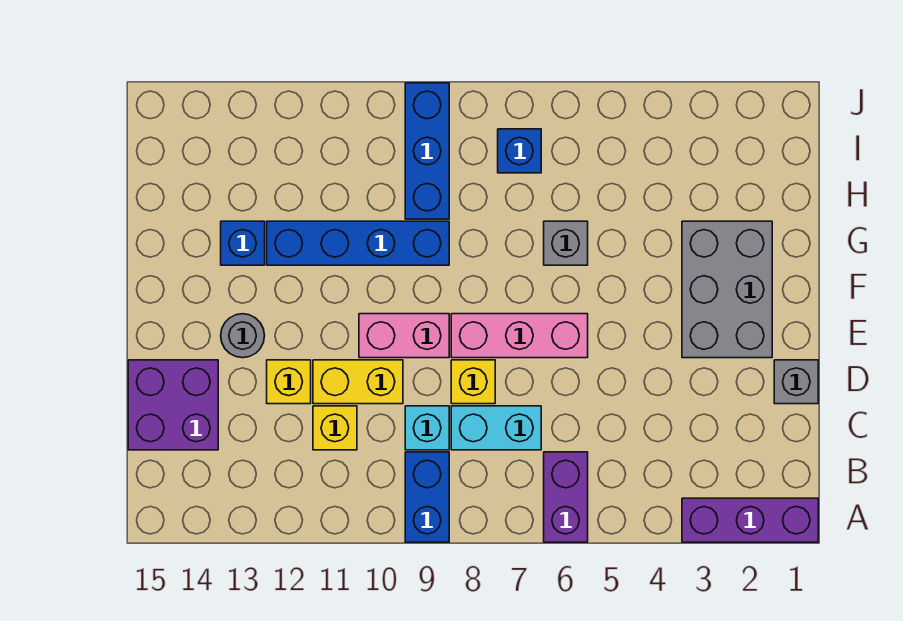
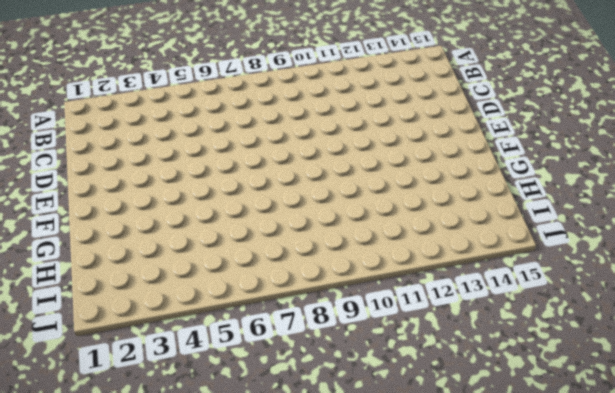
none -> purple brick A1:A3 level 1
none -> purple brick A6:B6 level 1
none -> blue brick A9:B9 level 1

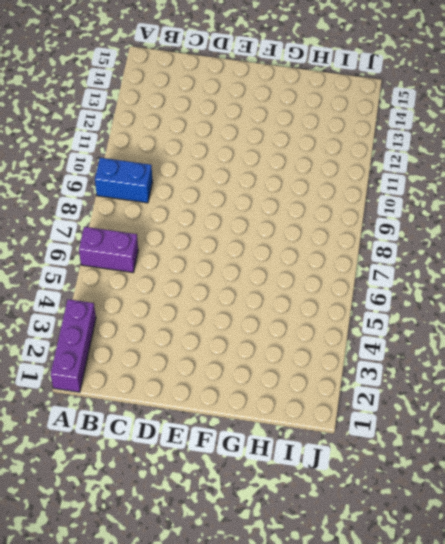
none -> cyan brick C7:C8 level 1
none -> cyan brick C9 level 1
none -> yellow brick C11 level 1

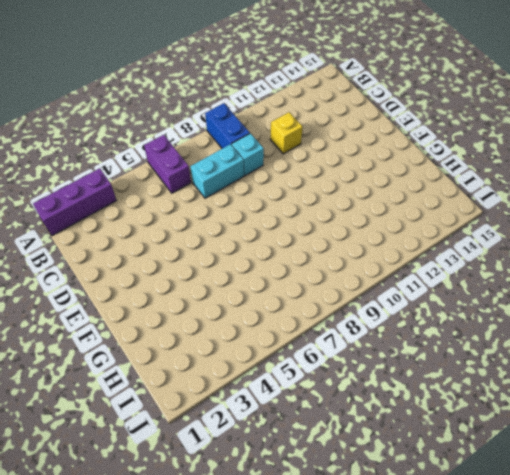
none -> purple brick C14:D15 level 1
none -> grey brick D1 level 1
none -> yellow brick D8 level 1

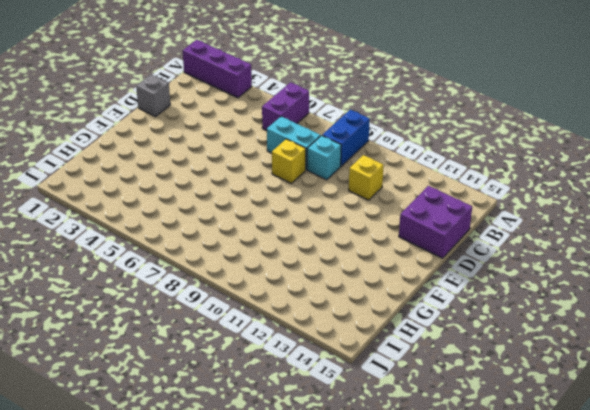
none -> yellow brick D10:D11 level 1
none -> yellow brick D12 level 1
none -> grey brick E2:G3 level 1

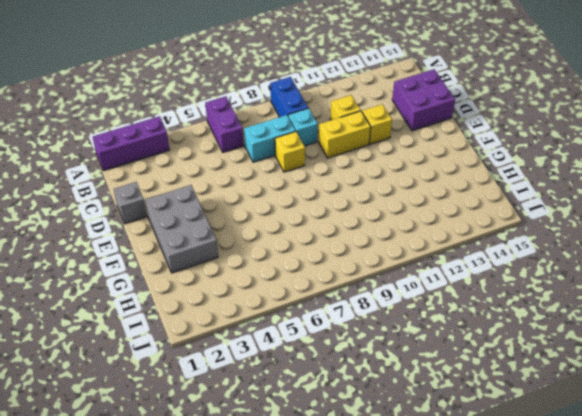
none -> pink brick E6:E8 level 1
none -> pink brick E9:E10 level 1
none -> grey round brick E13 level 1

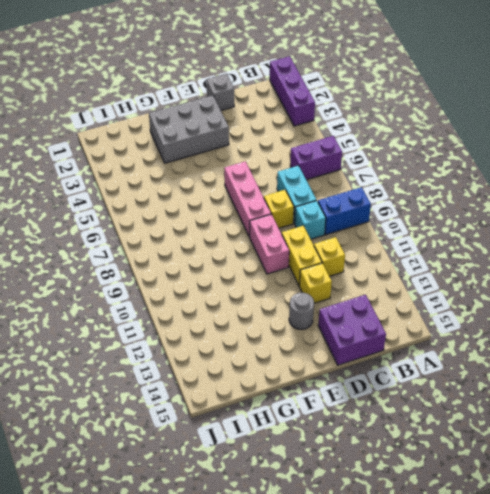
none -> grey brick G6 level 1
none -> blue brick G9:G12 level 1
none -> blue brick G13 level 1

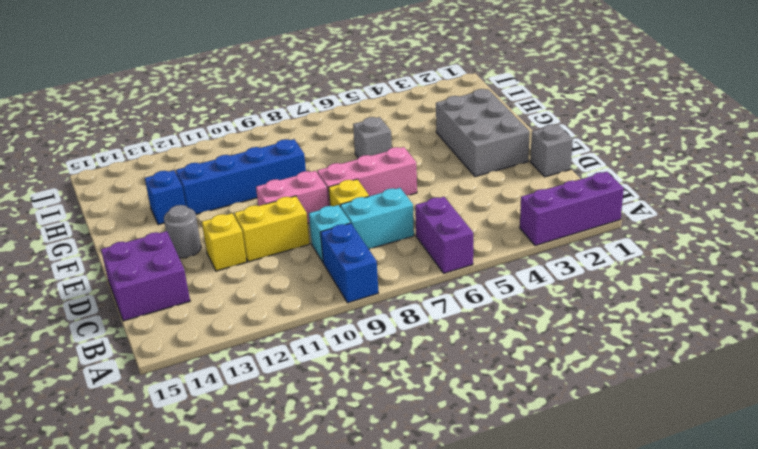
none -> yellow brick C11 level 1
none -> blue brick H9:J9 level 1
none -> blue brick I7 level 1

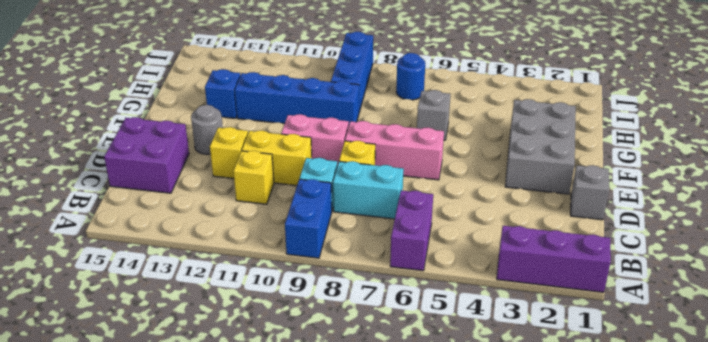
blue round brick I7 level 1 -> blue brick I7 level 1

